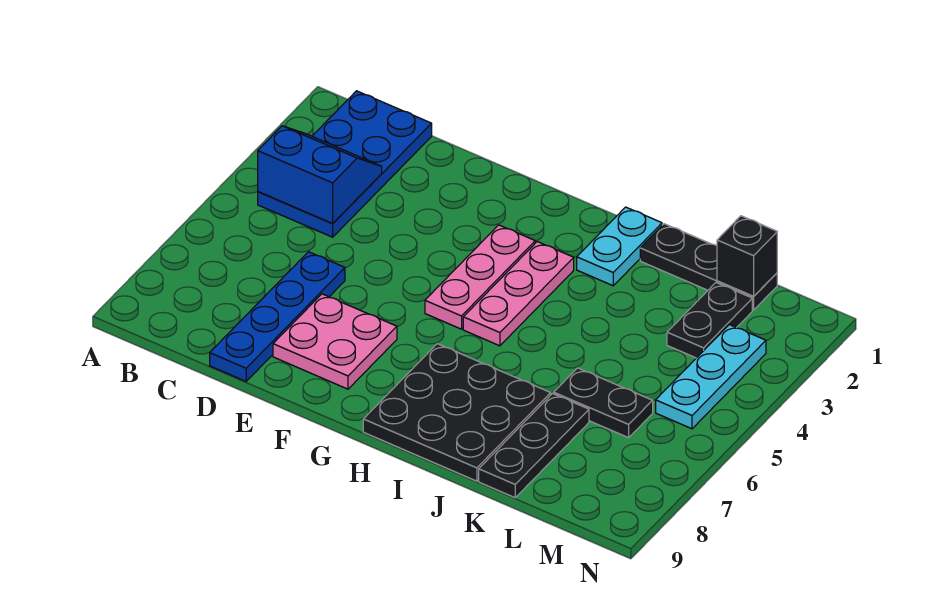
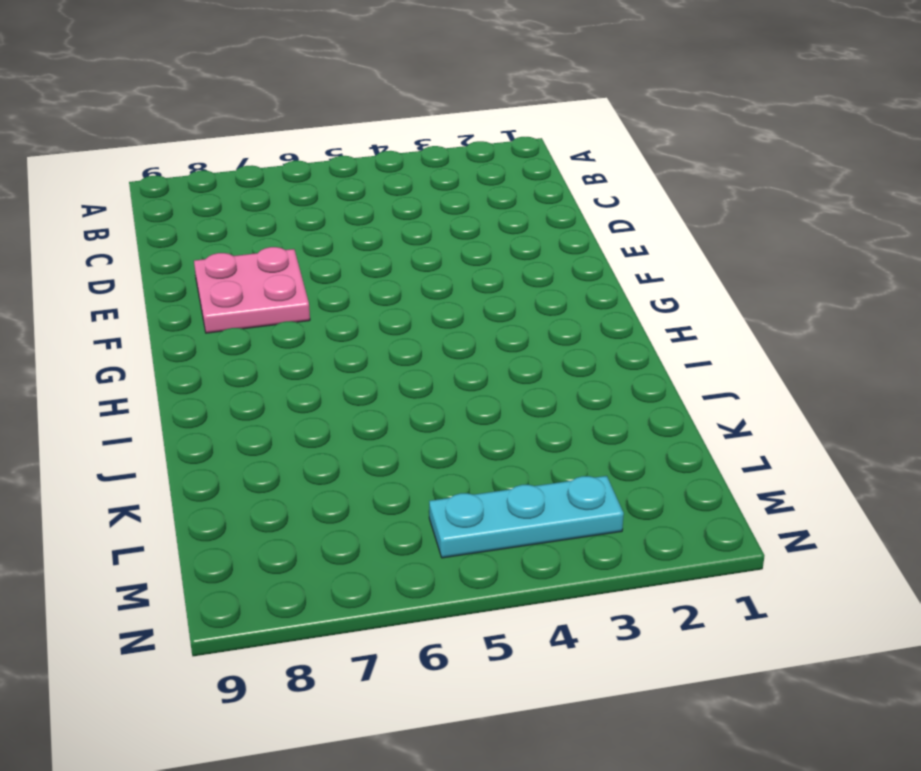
none -> blue plate B1:C4 level 1
none -> blue plate D6:D9 level 1
none -> pink plate G3:G5 level 1

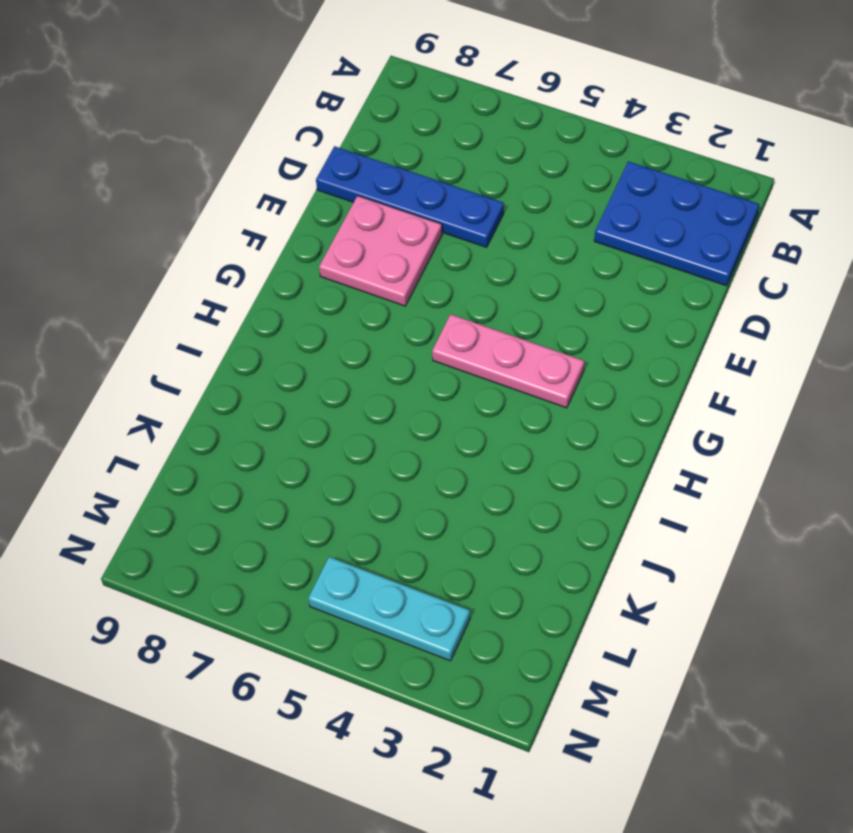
blue plate B1:C3 level 1 -> blue plate B1:C4 level 1
none -> pink plate H3:H5 level 1
none -> black plate H7:J9 level 1
none -> cyan plate I1:I2 level 1

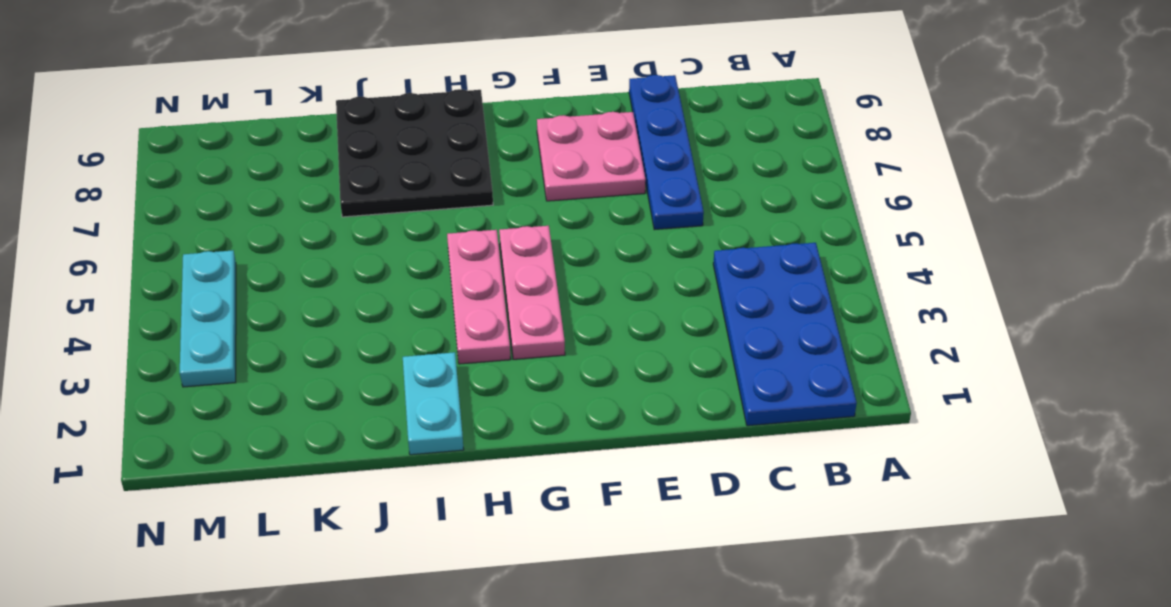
none -> black plate J1:L1 level 1
none -> black plate K6:L6 level 1
none -> black plate K7:K9 level 1

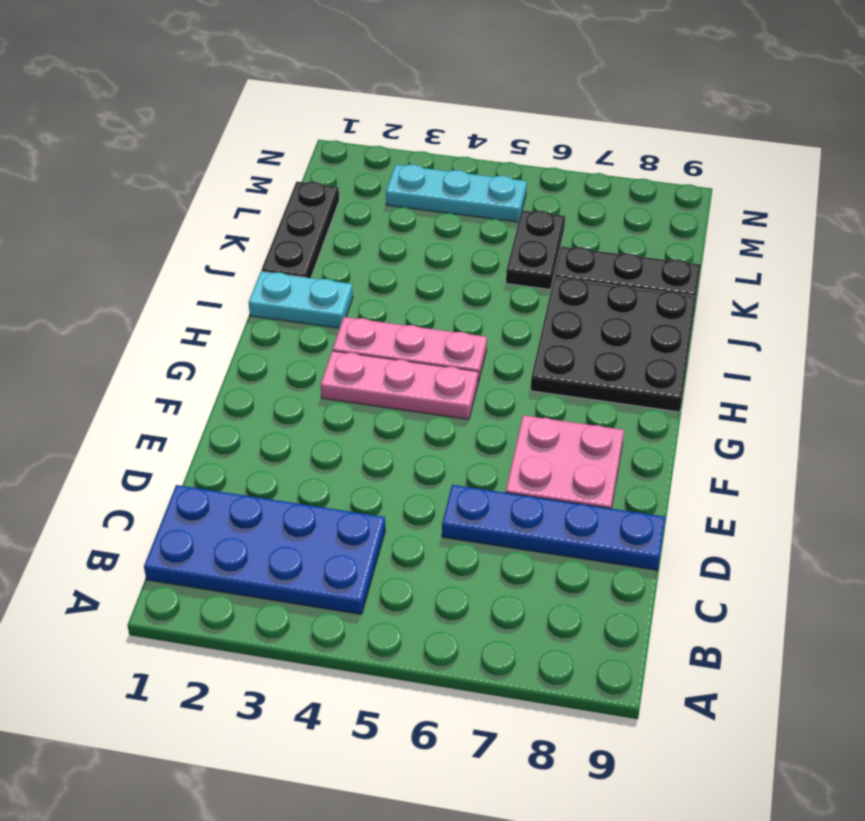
none -> black plate L2:L3 level 1
none -> blue slope B3:C4 level 2 top 4
none -> black brick L1 level 2

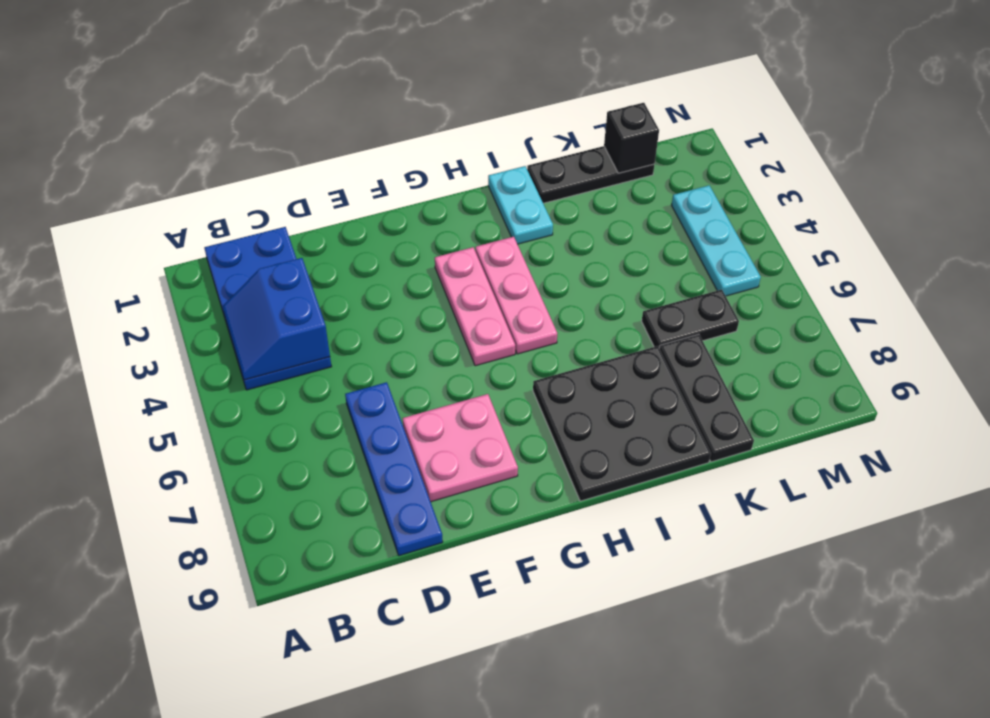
blue slope B3:C4 level 2 top C -> blue slope B3:C4 level 2 top 4
none -> black plate L2:L3 level 1

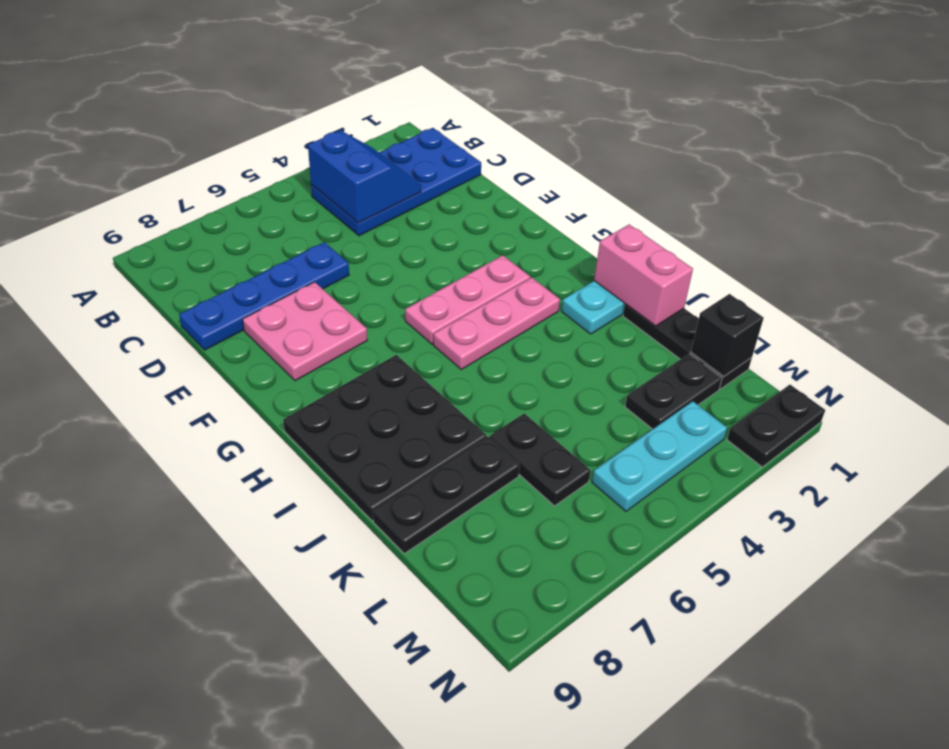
pink brick I1:J1 level 2 -> none
black plate N1:N2 level 1 -> none

